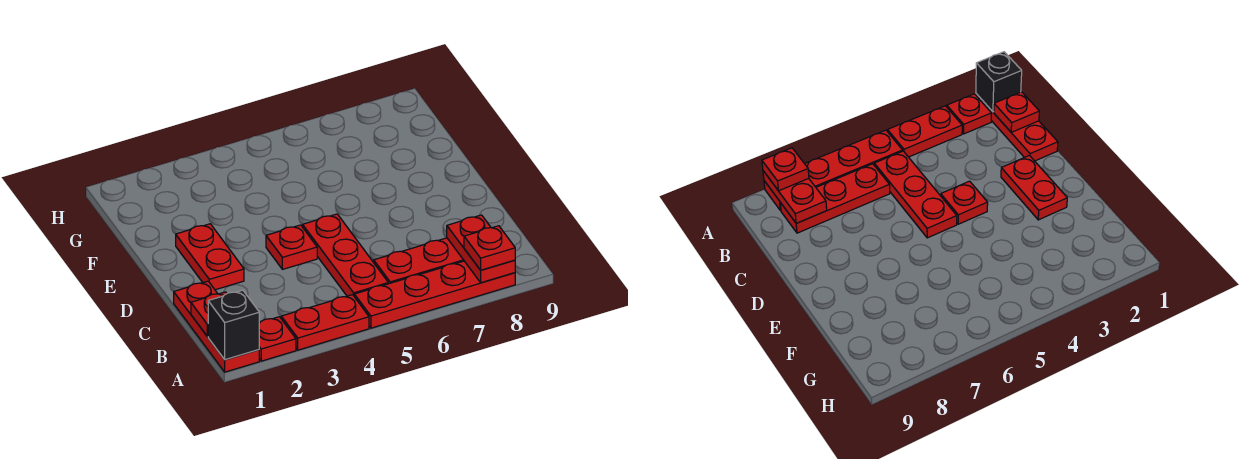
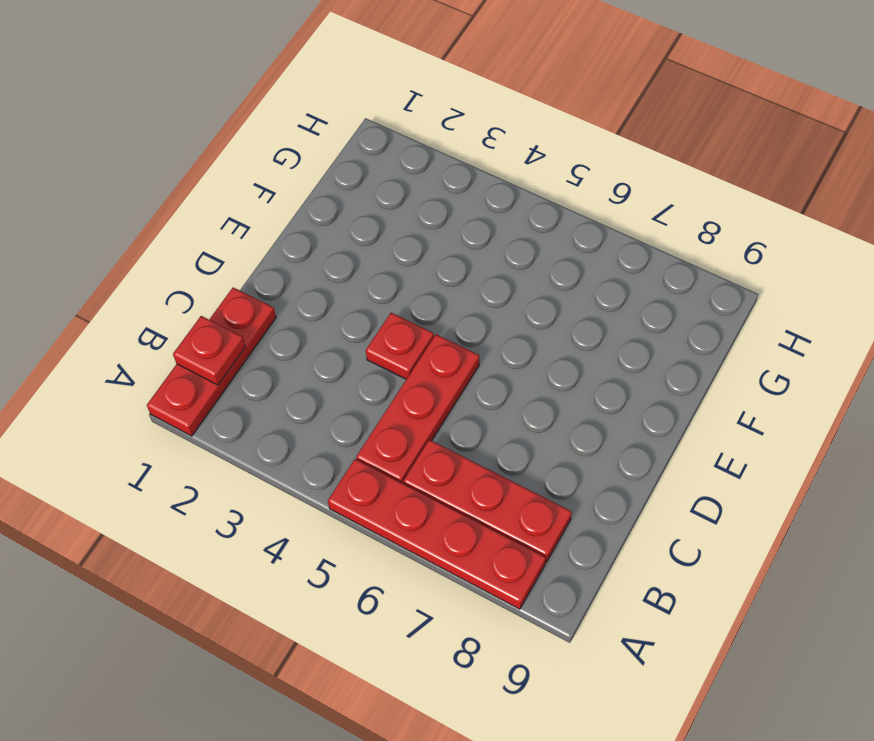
none -> red plate A2 level 1
none -> red plate A3:A4 level 1
none -> red plate D2:E2 level 1

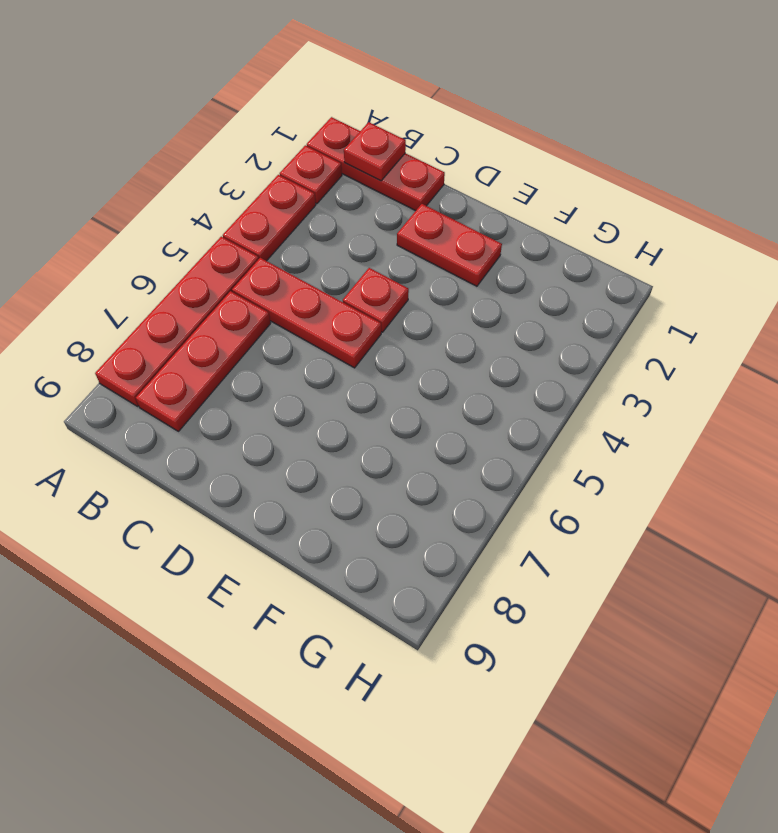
none -> black brick A1 level 2
none -> red plate A8:B8 level 2
none -> red plate A8 level 3

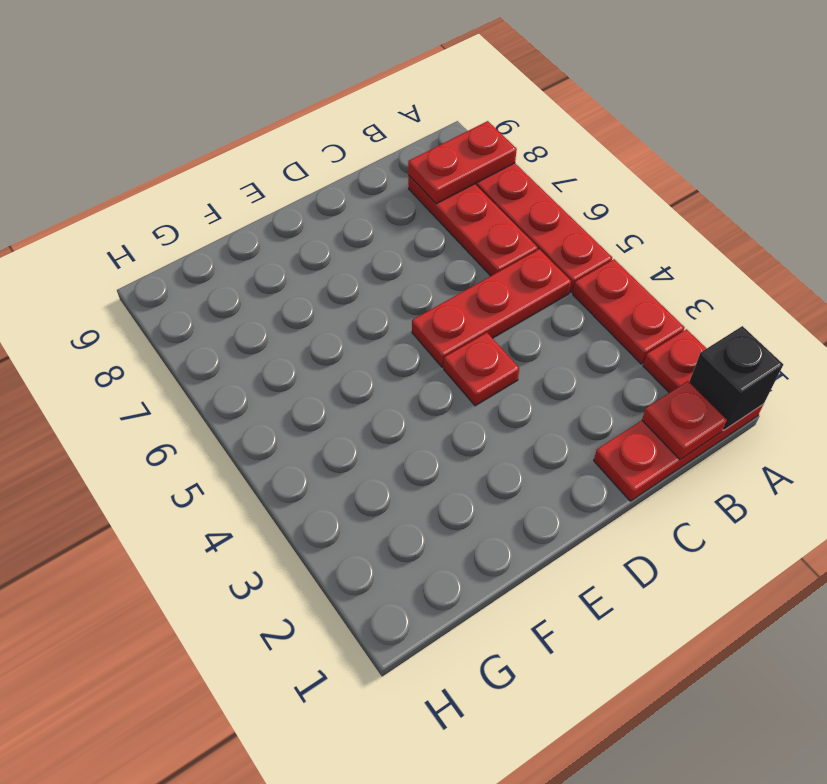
none -> red plate D2:E2 level 1
none -> red plate A8 level 3

